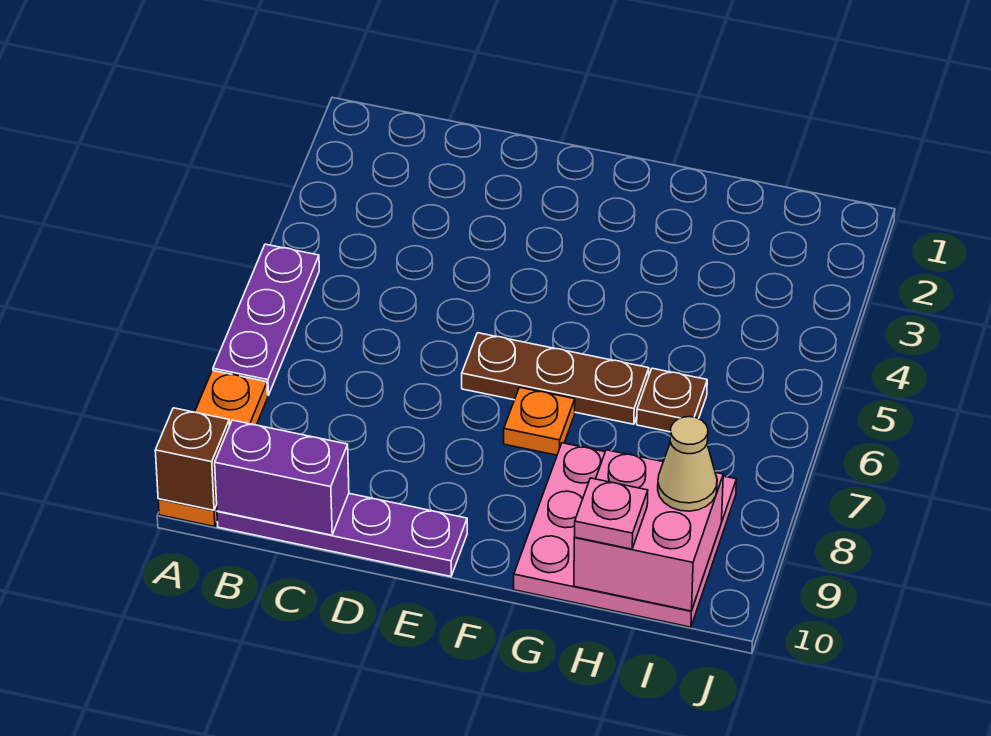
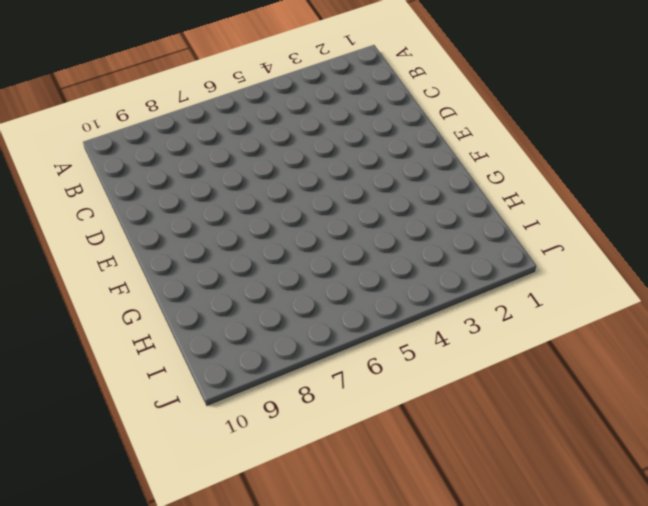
none -> purple plate A5:A7 level 1
none -> orange plate A8:A10 level 1
none -> purple plate B10:E10 level 1

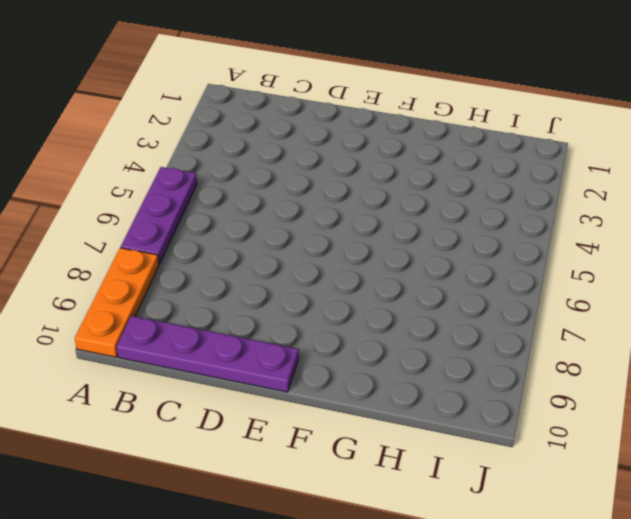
none -> brown plate E6:G6 level 1
none -> orange plate F7 level 1
none -> pink plate G8:I10 level 1

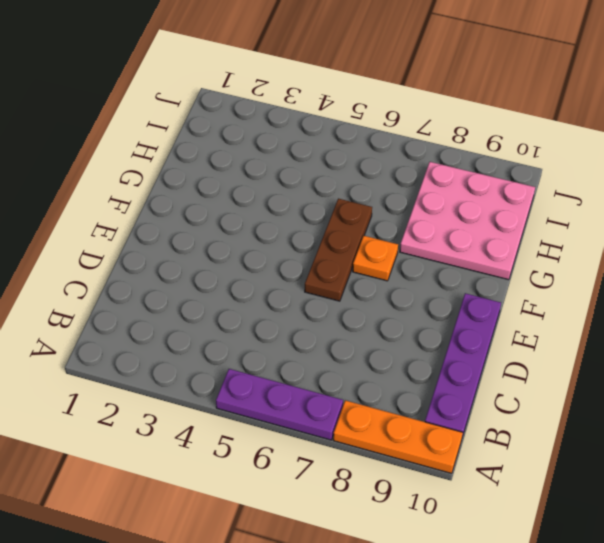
none -> brown plate H6 level 1
none -> brown brick A10 level 2
none -> purple brick B10:C10 level 2

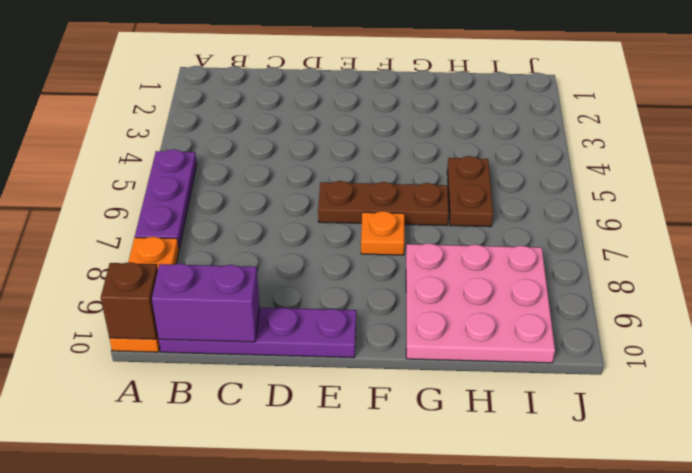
brown plate H5:H6 level 1 -> brown plate H6 level 1
none -> pink brick H9:I10 level 2
none -> pink plate H10 level 3
none -> tan cone I9 level 3

